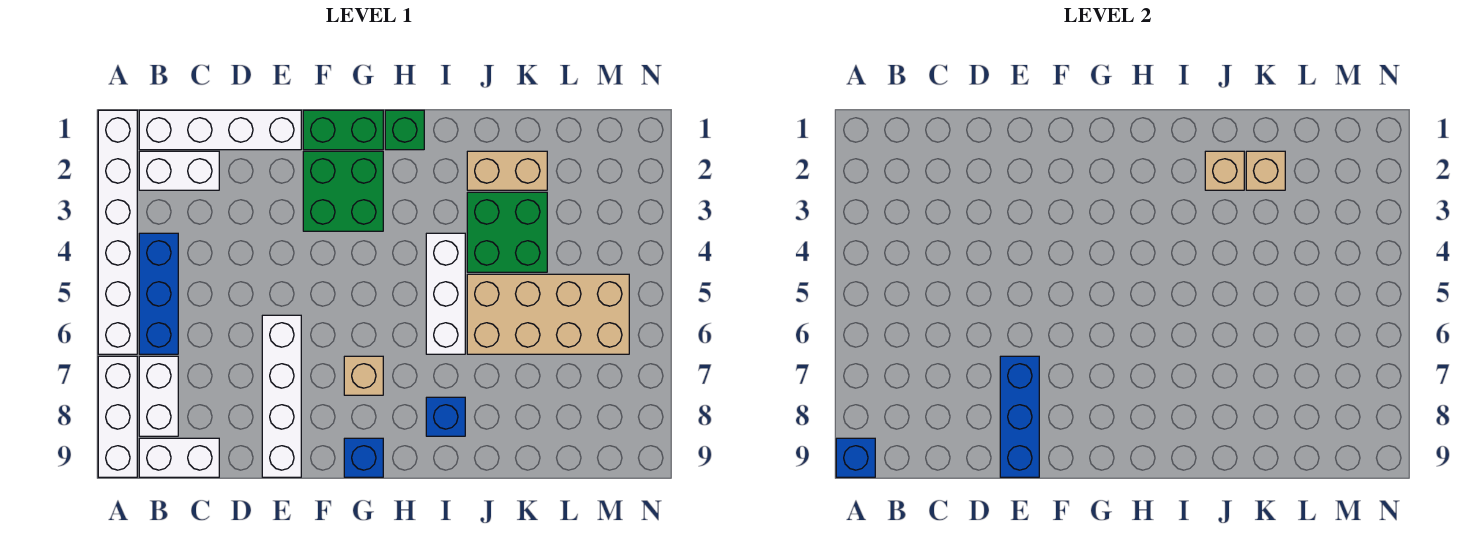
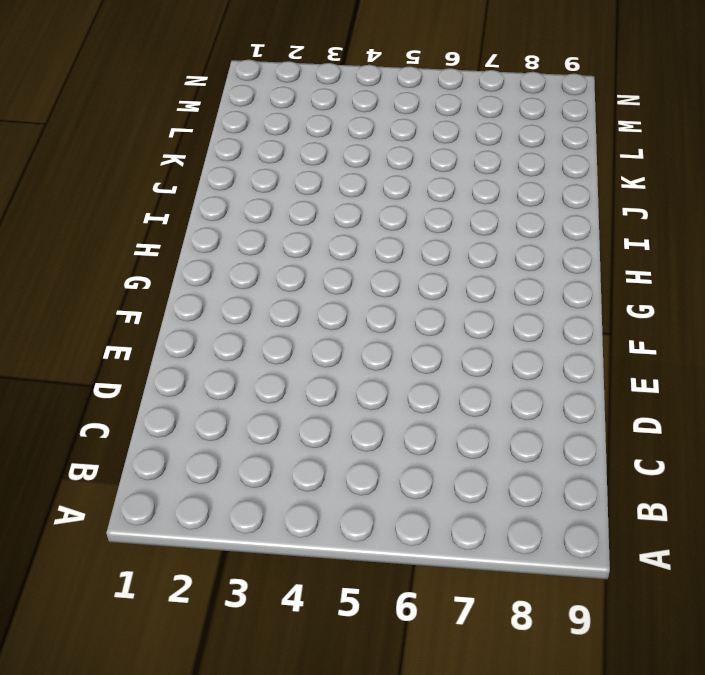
none -> white brick A1:A6 level 1
none -> white brick A7:A9 level 1
none -> white brick B1:E1 level 1

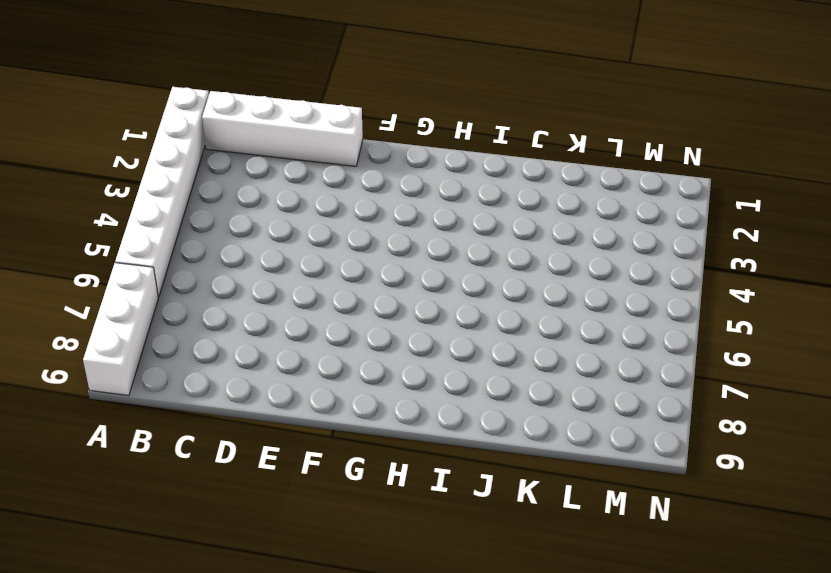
none -> white brick B2:C2 level 1
none -> blue brick B4:B6 level 1
none -> white brick B7:B8 level 1

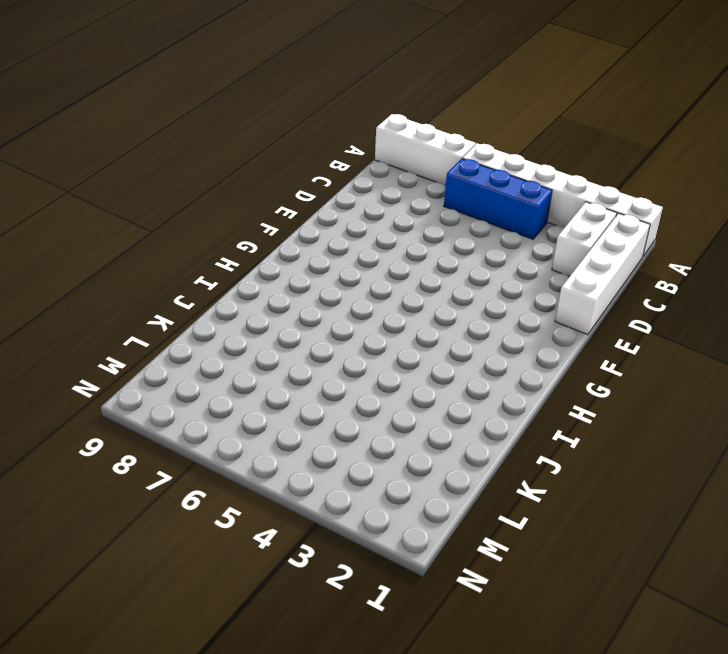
none -> white brick B7:B8 level 1
none -> white brick B9:C9 level 1
none -> white brick E6:E9 level 1

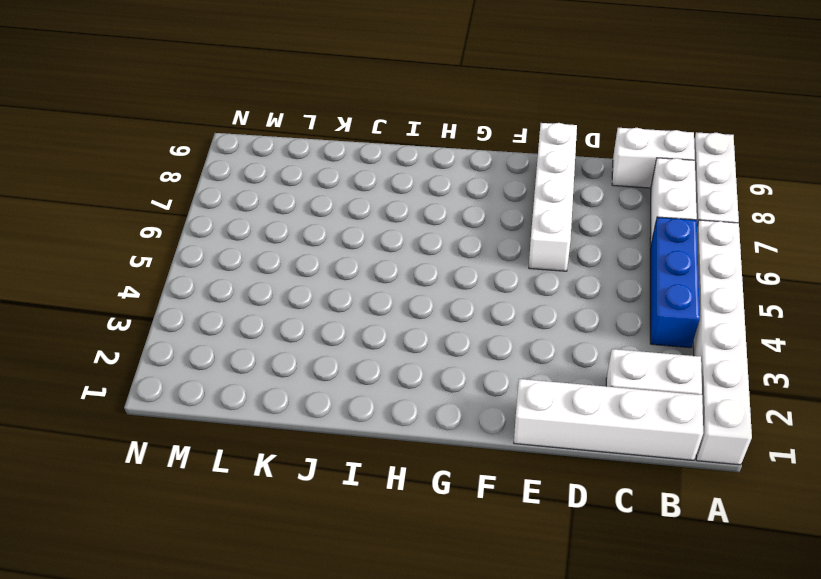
none -> green brick F1:G1 level 1
none -> green brick F2:G3 level 1
none -> tan brick G7 level 1

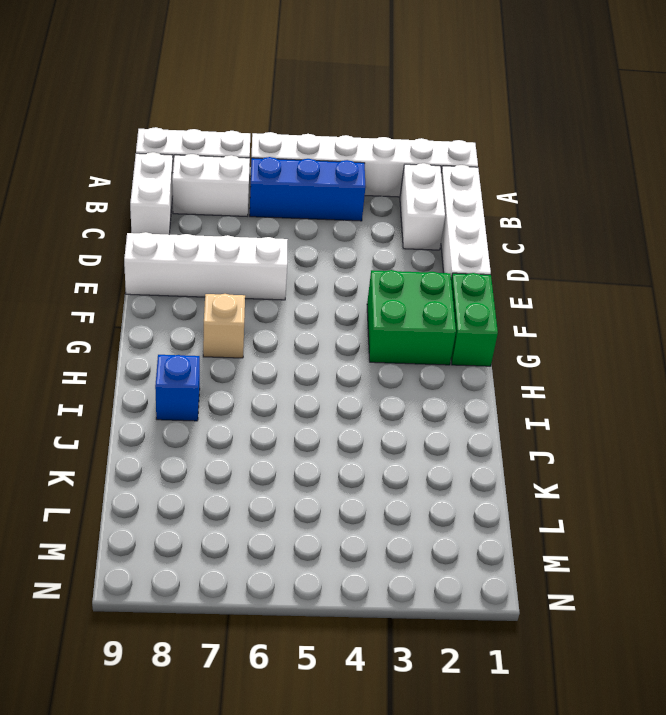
none -> blue brick G9 level 1
none -> green brick H1 level 1
none -> white brick I4:I6 level 1

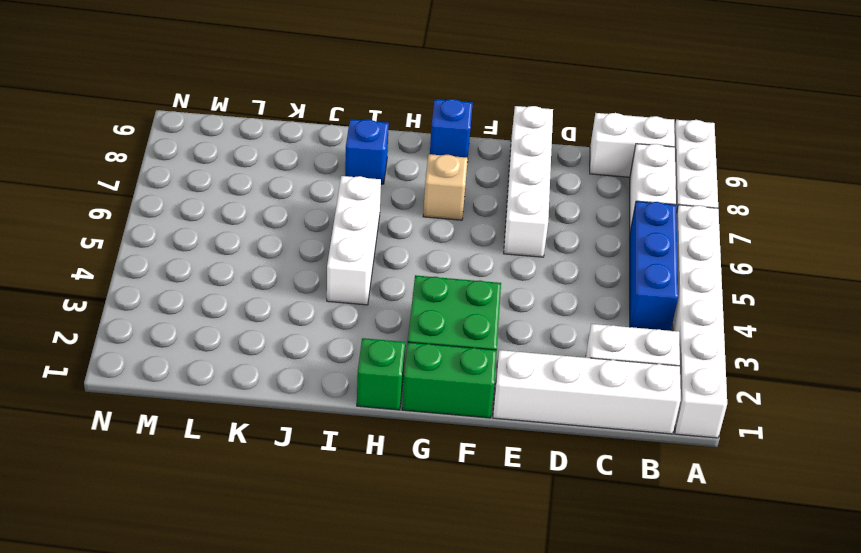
none -> tan brick J2:K2 level 1
none -> green brick J3:K4 level 1
none -> tan brick J5:M6 level 1

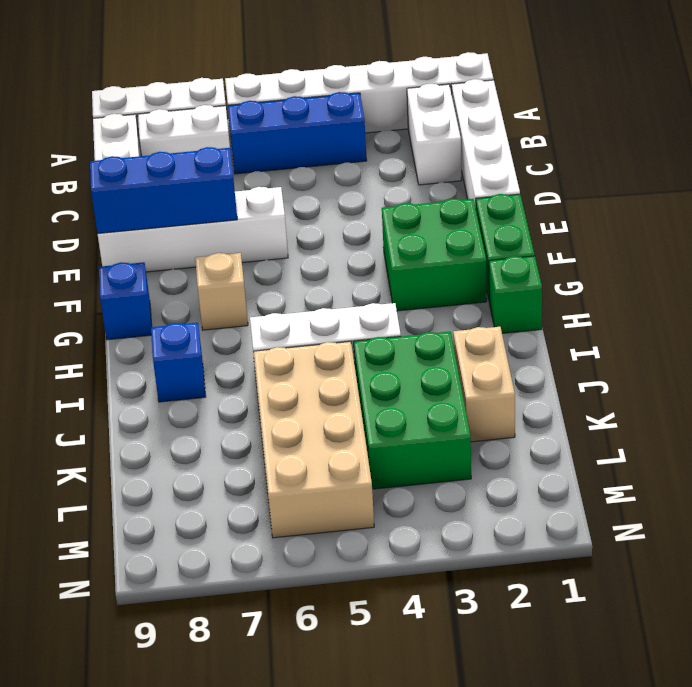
green brick J3:L4 level 1 -> green brick J3:K4 level 1
none -> blue brick A9 level 2
none -> tan brick J2 level 2
none -> tan brick K2 level 2

